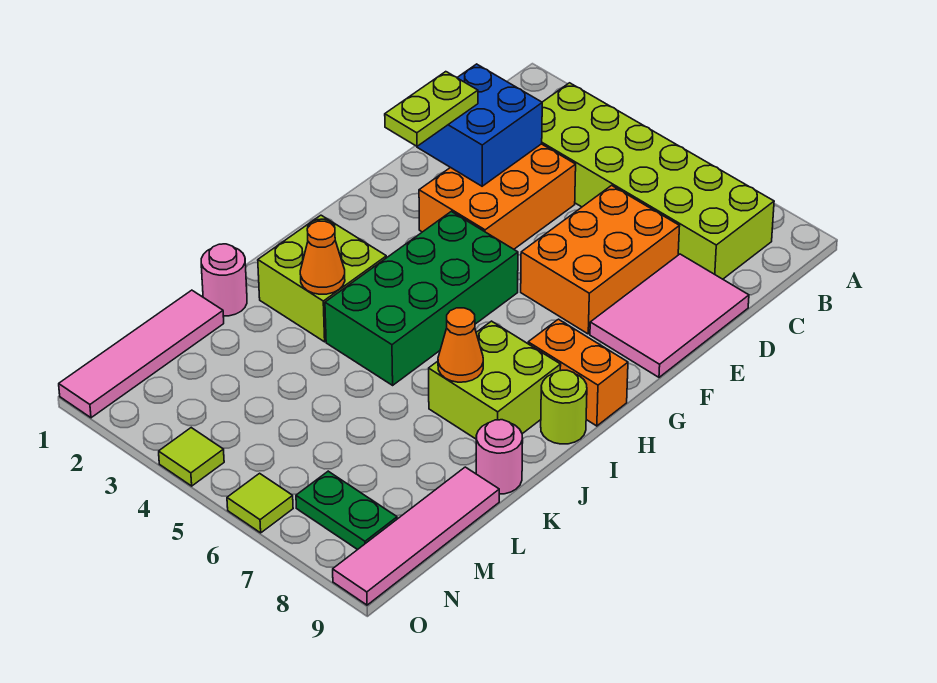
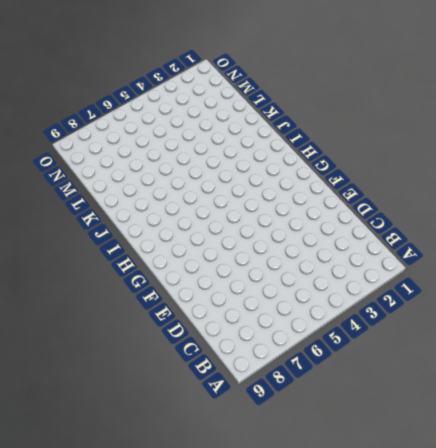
none -> lime brick B3:C8 level 1
none -> orange brick D3:F4 level 1
none -> orange brick D6:F7 level 1

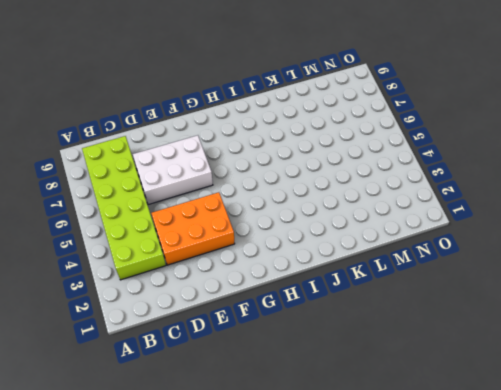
white brick D6:F7 level 1 -> orange brick D6:F7 level 1
none -> pink tile D8:F9 level 1
none -> green brick G4:J5 level 1
none -> orange brick H8:H9 level 1

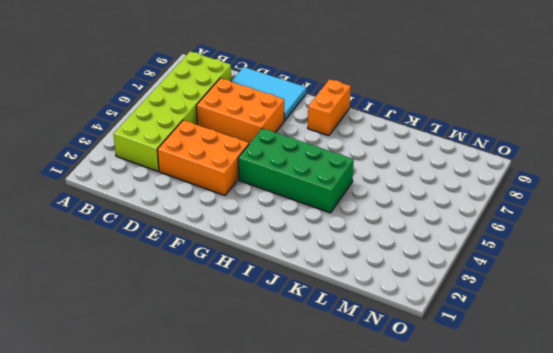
cyan tile D8:F9 level 1 -> pink tile D8:F9 level 1
none -> lime brick I2:J3 level 1
none -> lime brick I7:J8 level 1
none -> lime round brick I9 level 1

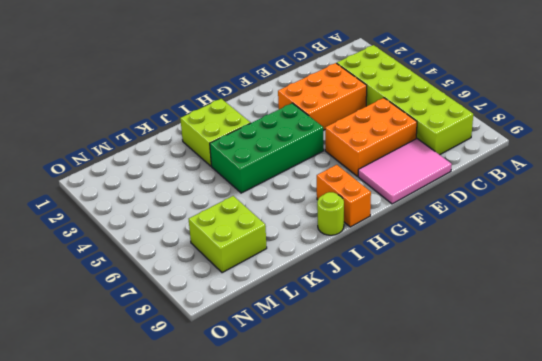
lime brick L7:M8 level 1 -> lime brick I7:J8 level 1
none -> pink round brick K1 level 1
none -> pink round brick K9 level 1
none -> pink tile L1:O1 level 1

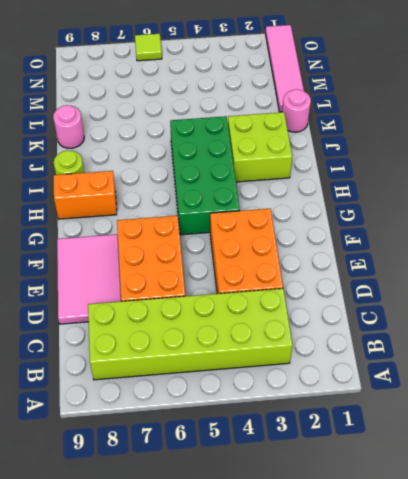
none -> lime brick I7:J8 level 1
none -> pink tile L9:O9 level 1
none -> green plate N7:N8 level 1

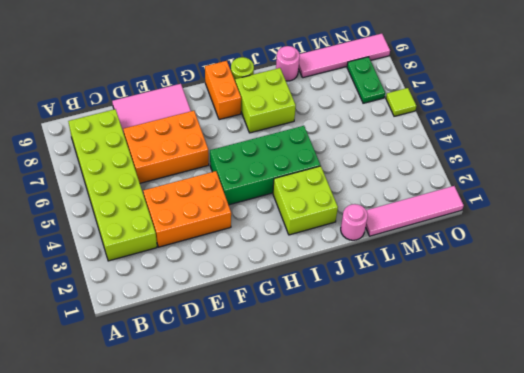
none -> lime tile O4 level 1
none -> blue brick D2:E3 level 2
none -> orange cone J3 level 2

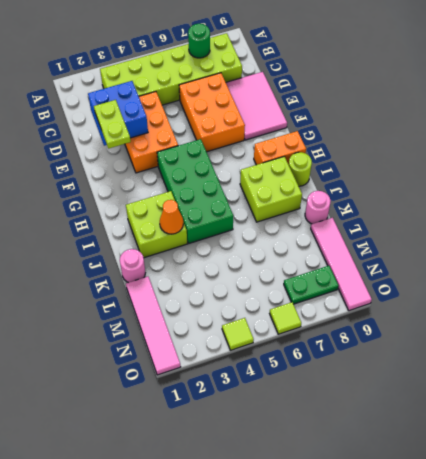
green round brick B7 level 2 -> none
none -> orange cone J7 level 2

